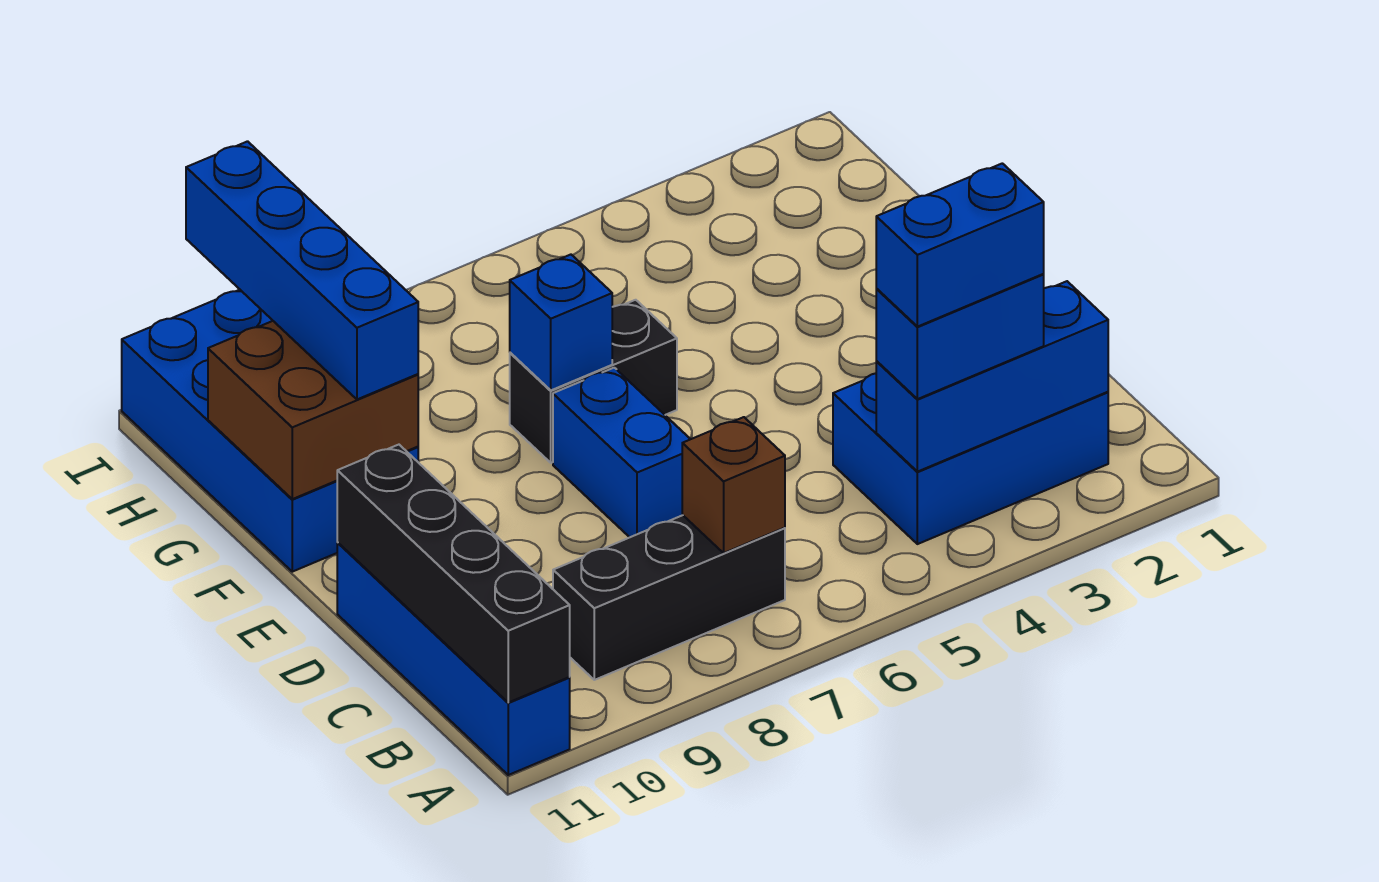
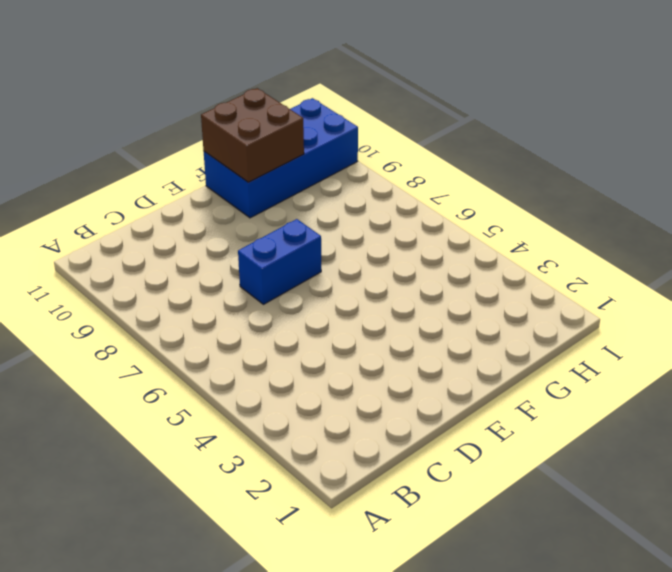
none -> blue brick A11:D11 level 1
none -> blue brick B2:C4 level 1
none -> black brick B7:B9 level 1

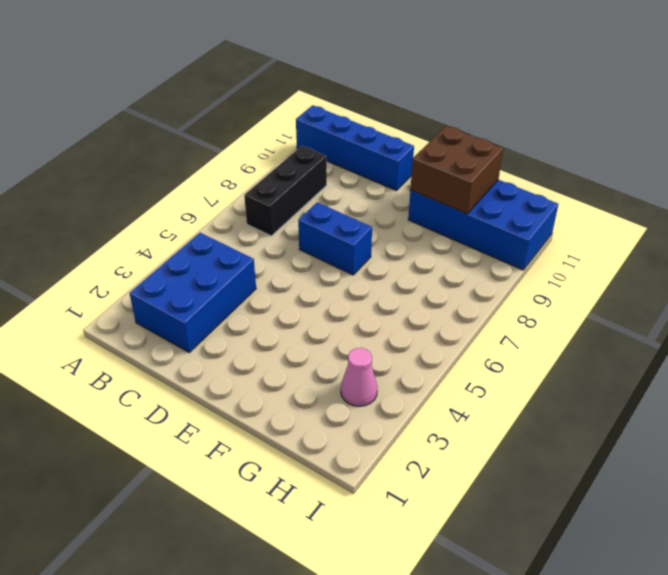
pink cone H3 level 1 -> none
none -> black brick F6:F7 level 1
none -> black brick A11:D11 level 2
none -> blue brick B2:B4 level 2

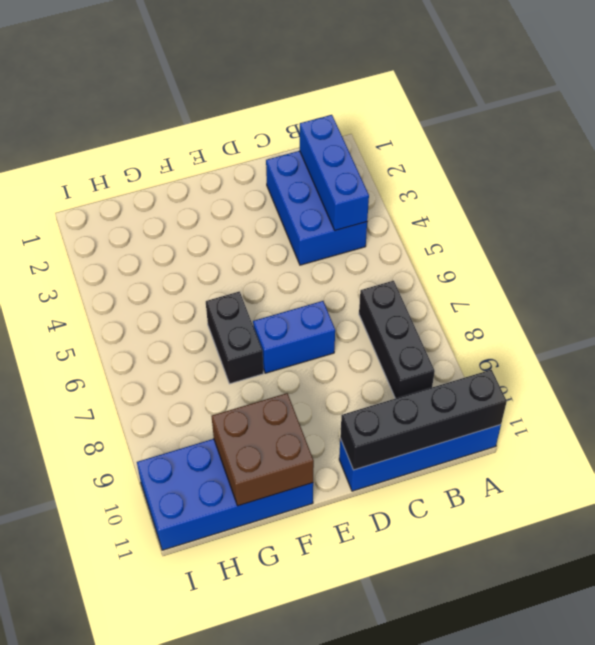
none -> brown brick B7 level 2
none -> blue brick F7 level 2
none -> blue brick B3:B4 level 3

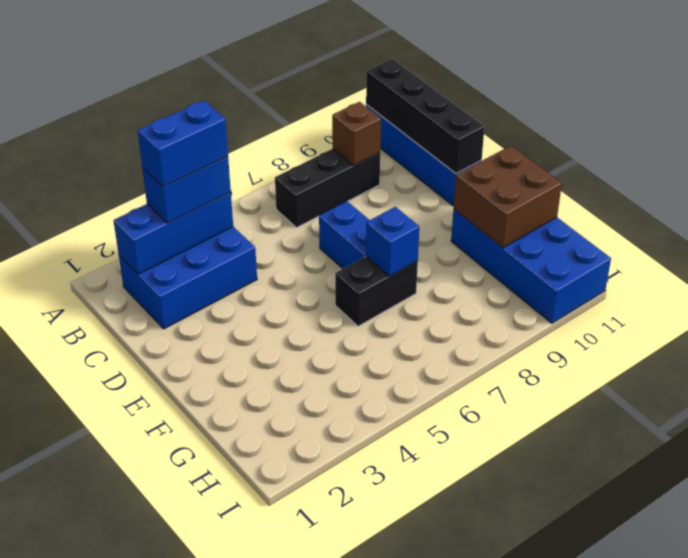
brown brick B9 level 2 -> brown brick B7 level 2
none -> blue brick F10:I10 level 3

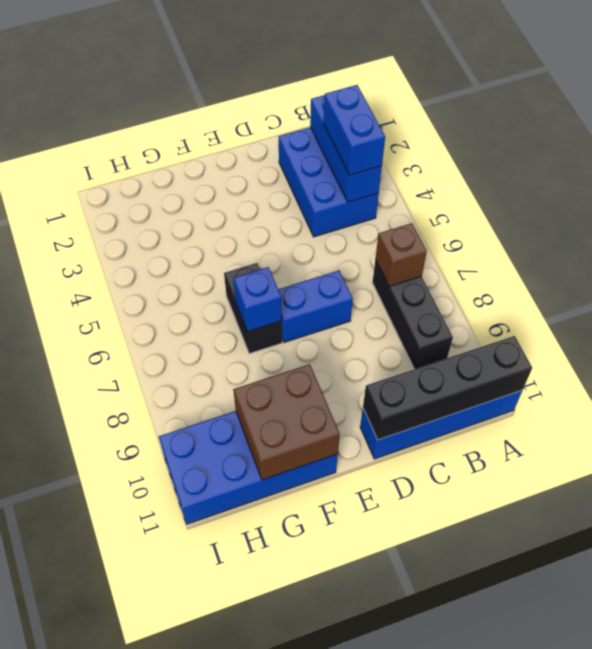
none -> blue brick F10:I10 level 3
none -> blue brick B3:B4 level 4

